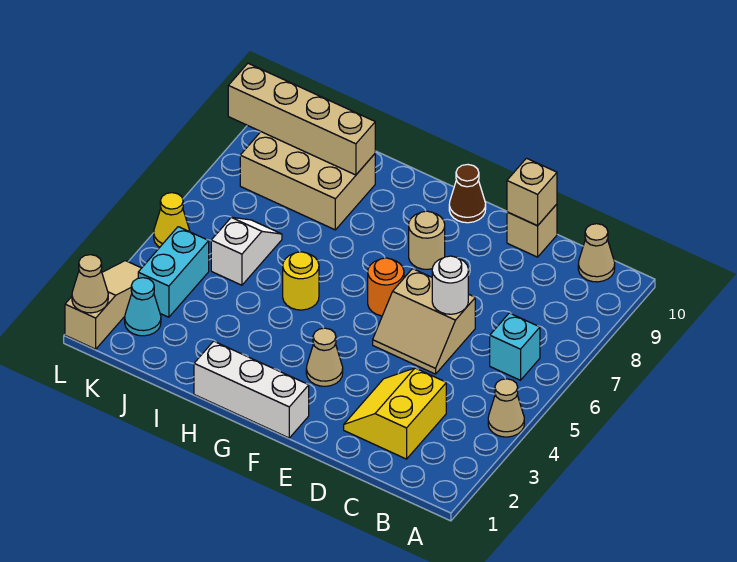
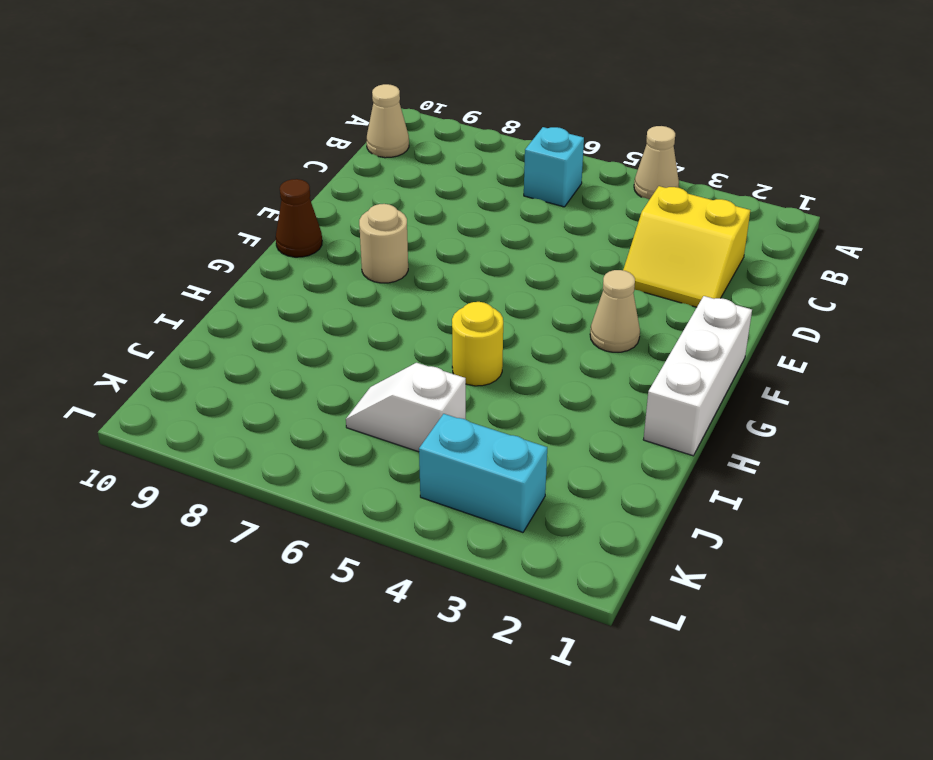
none -> tan slope D5:E6 level 1 top 6
none -> tan brick D10 level 1
none -> orange round brick F6 level 1

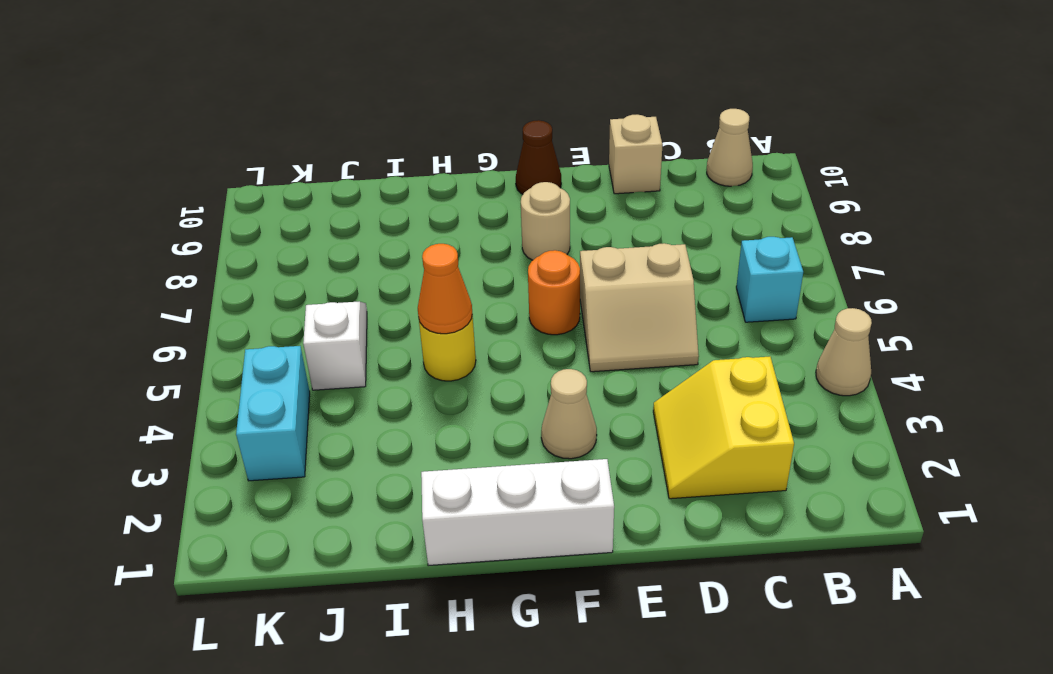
orange cone H5 level 2 -> none
none -> tan brick I8:K9 level 1
none -> cyan cone K2 level 1
none -> tan slope L1:L3 level 1 top 1

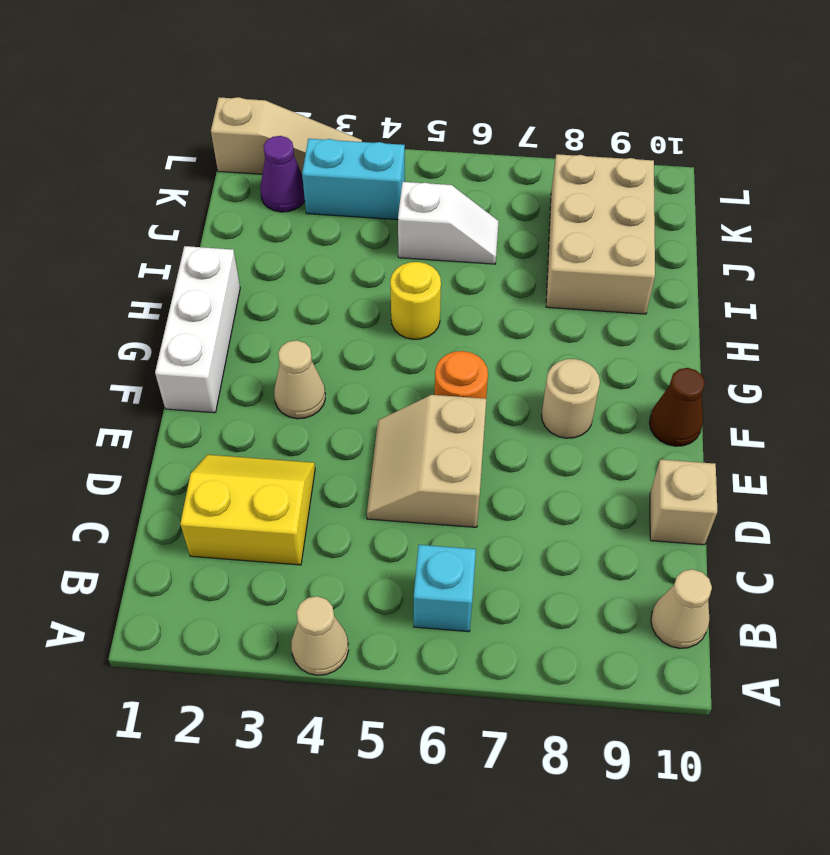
purple cone K2 level 1 -> cyan cone K2 level 1
none -> yellow cone L5 level 1
none -> white round brick D6 level 2
none -> tan brick D10 level 2

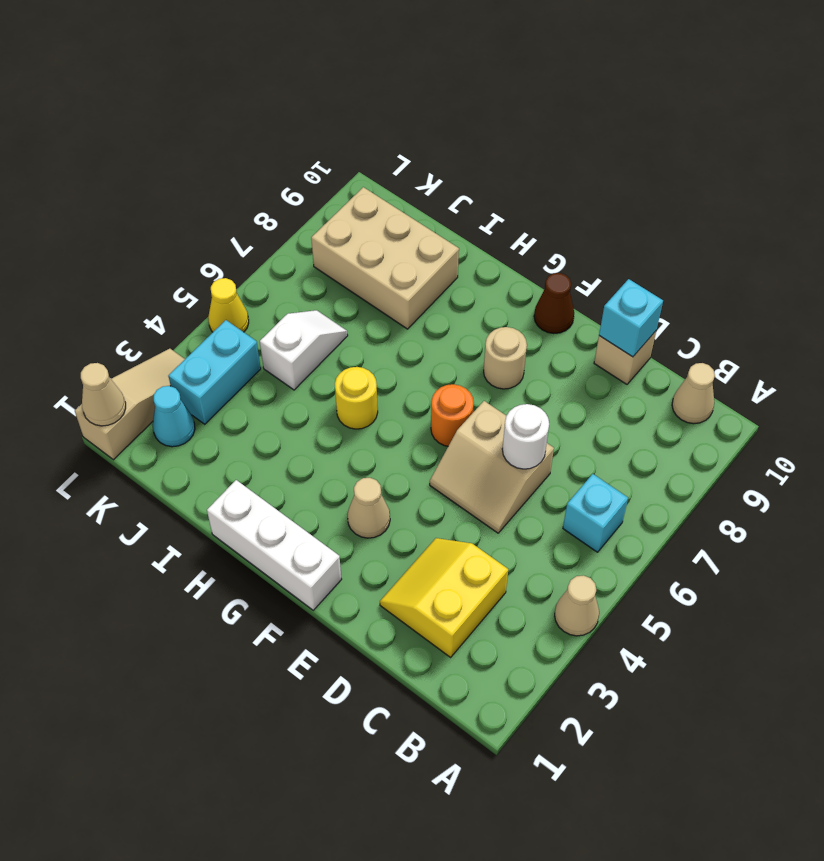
cyan brick D10 level 2 -> tan brick D10 level 2
none -> tan brick I9:L9 level 2

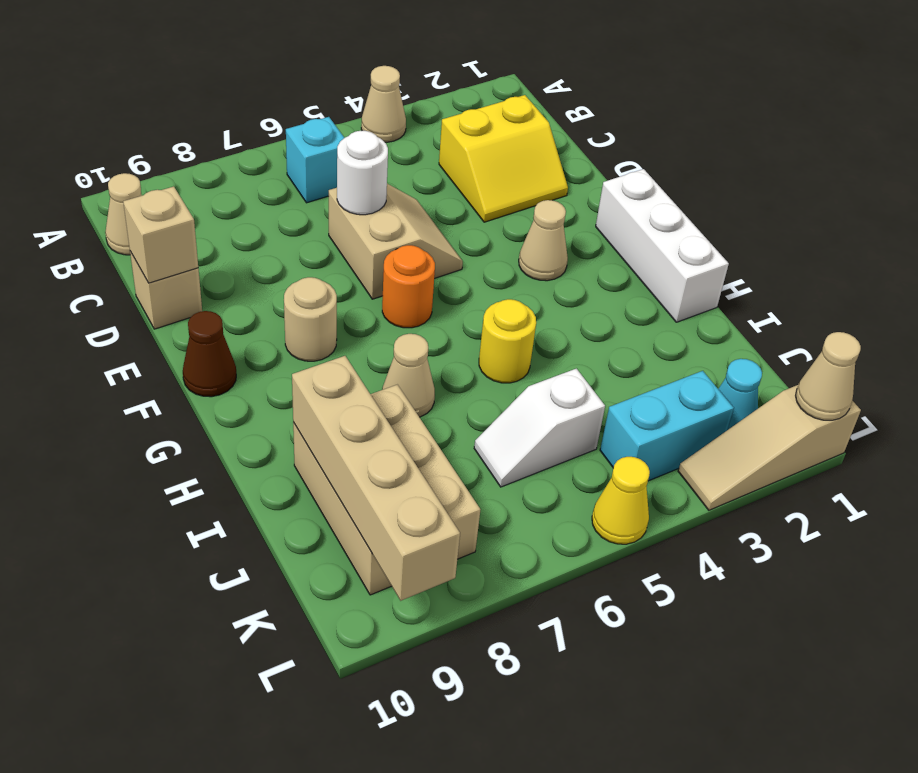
tan cone H7 level 1 -> none

